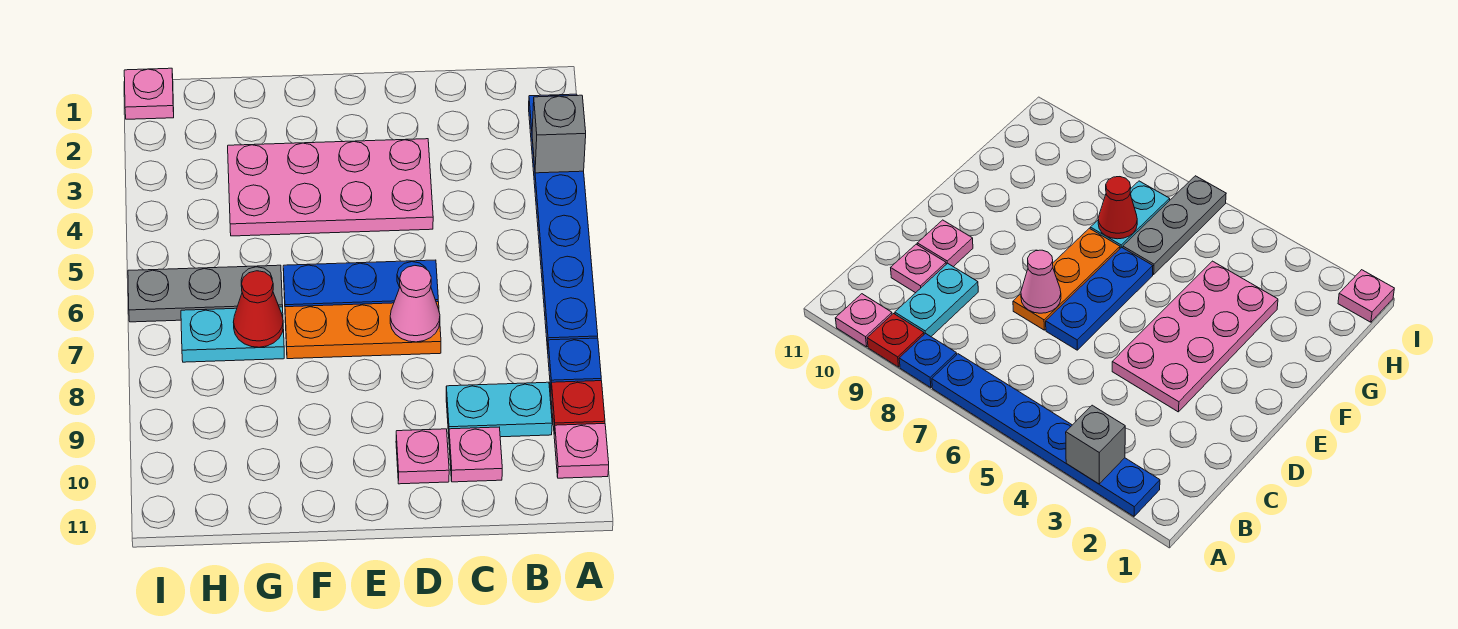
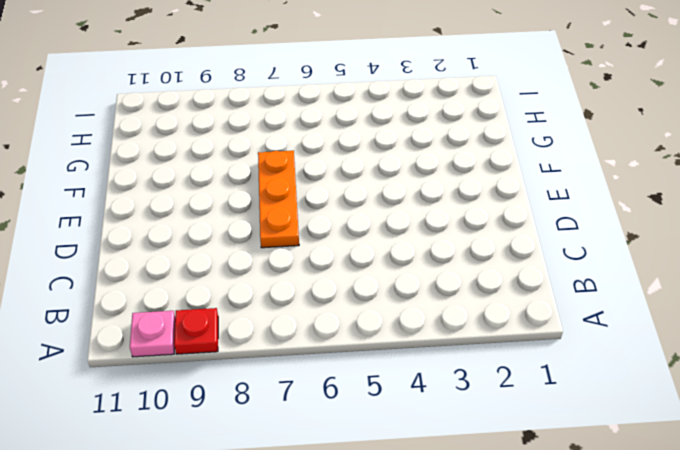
none -> blue plate A2:A7 level 1
none -> blue plate A8 level 1
none -> cyan plate B9:C9 level 1

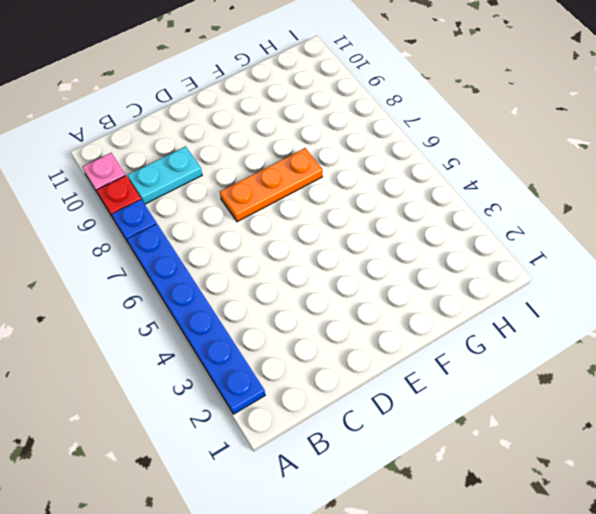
none -> pink plate C10 level 1
none -> pink plate D3:G4 level 1
none -> blue plate D6:F6 level 1

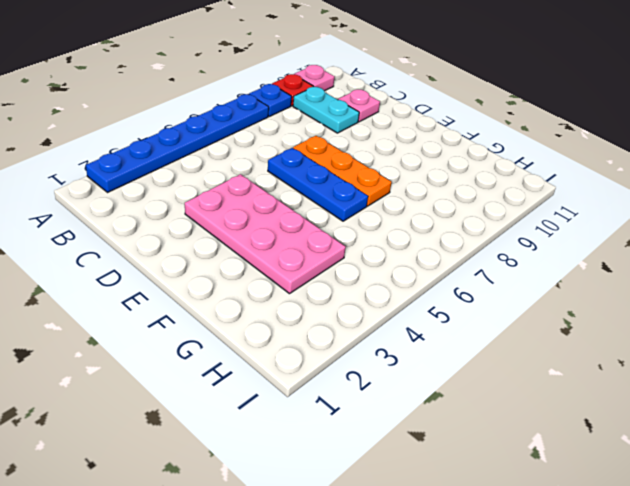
none -> pink plate D10 level 1
none -> grey plate G6:I6 level 1
none -> cyan plate G7:H7 level 1

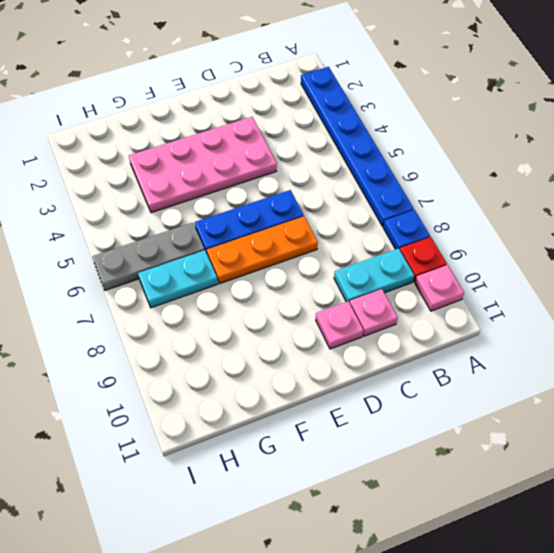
none -> pink plate I1 level 1
none -> grey brick A3 level 2
none -> pink cone D7 level 2

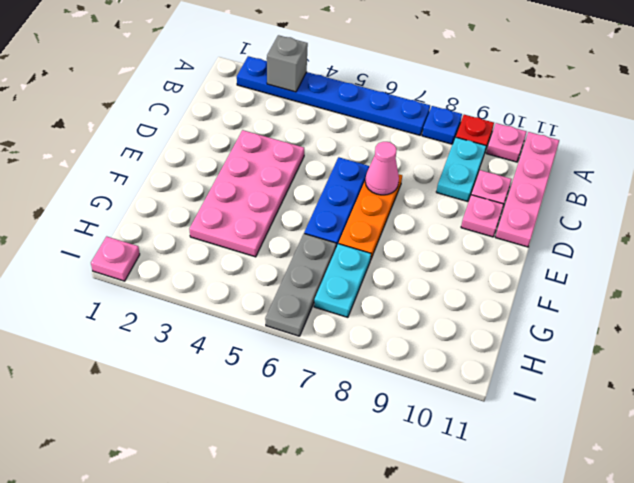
pink plate A11:D11 level 1 -> none
none -> red cone G7 level 2

